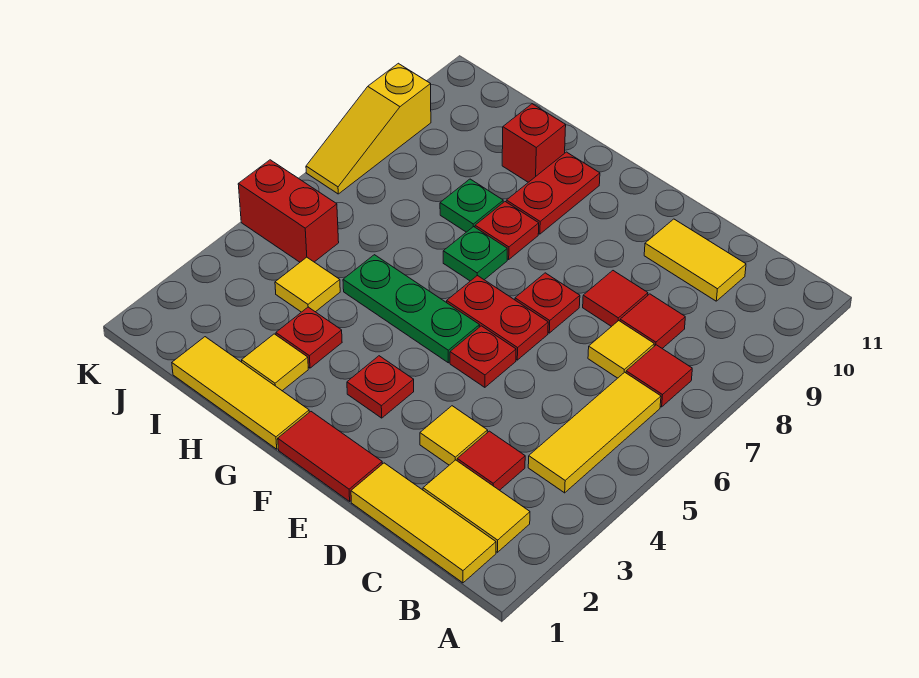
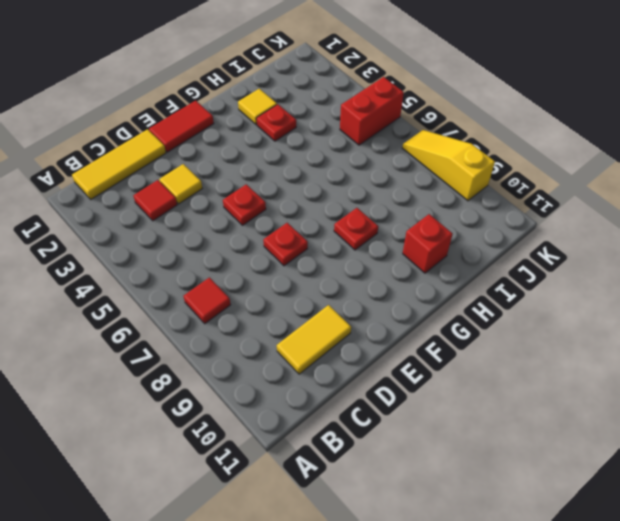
none -> yellow tile B2:C2 level 1
none -> yellow tile B4:B6 level 1
none -> yellow tile C7 level 1

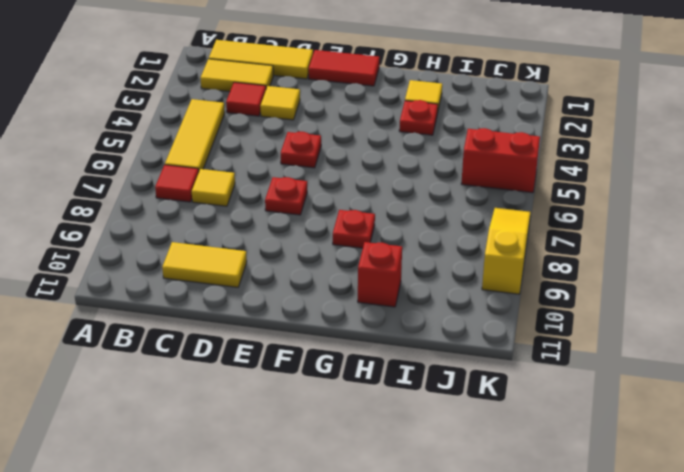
none -> red tile C8 level 1
none -> red tile D8 level 1
none -> red plate E6:F6 level 1

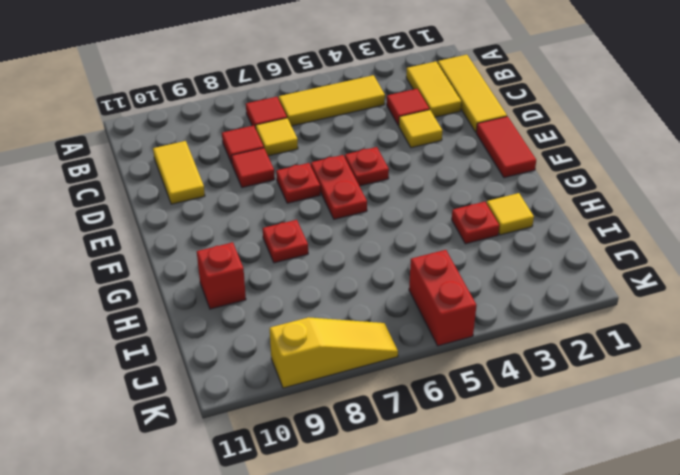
none -> red plate F3 level 1
none -> green plate F5:H5 level 1
none -> yellow tile G1:I1 level 1

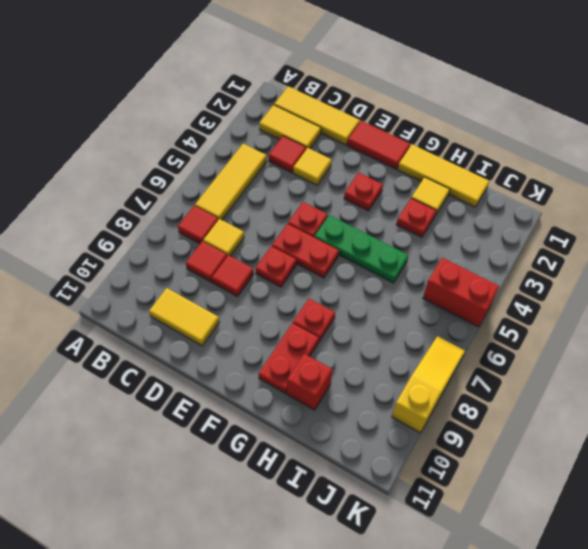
none -> green plate G7 level 1
none -> green plate H8 level 1
none -> yellow tile I4 level 1

